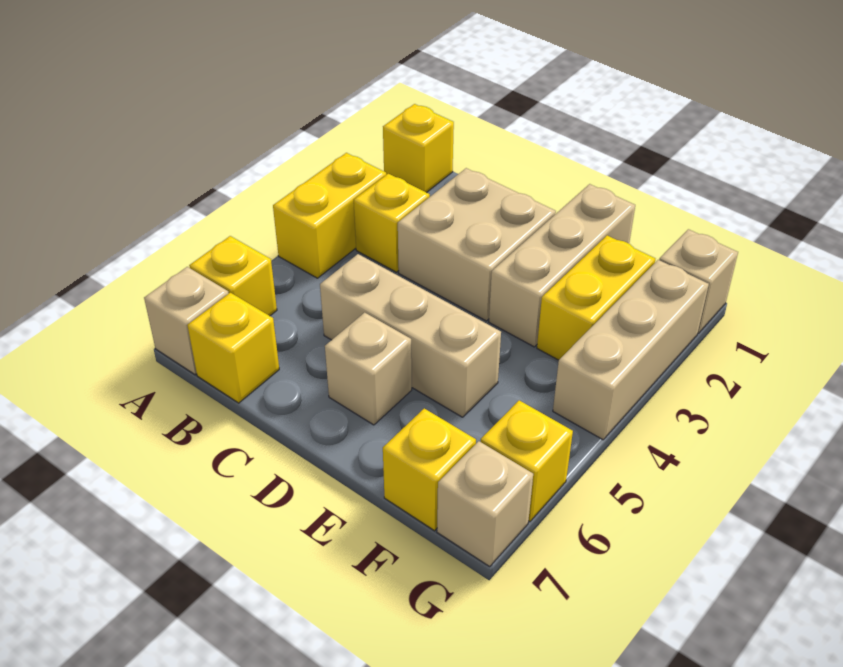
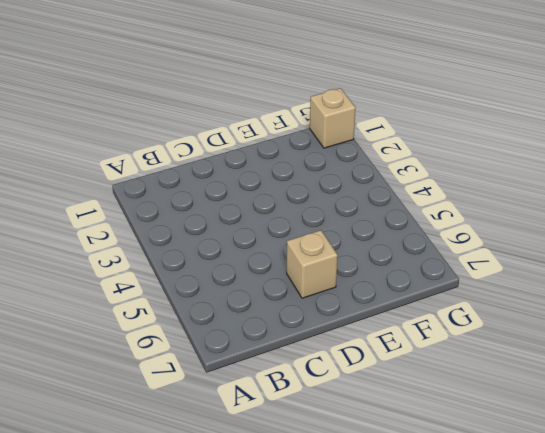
none -> yellow brick A1 level 1
none -> yellow brick A3:A4 level 1
none -> yellow brick A6 level 1

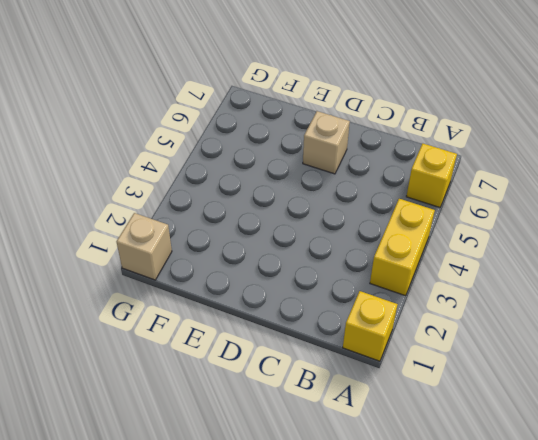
none -> tan brick A7 level 1
none -> yellow brick B3 level 1
none -> yellow brick B7 level 1

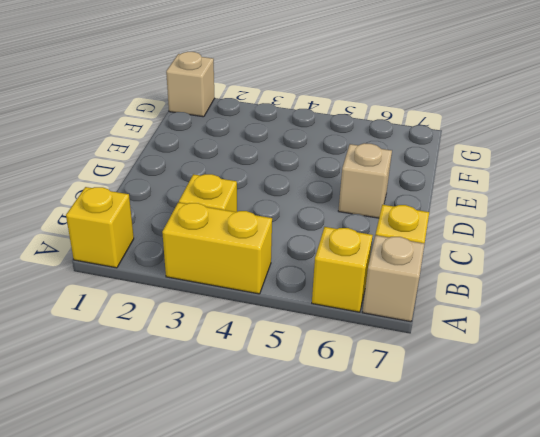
none -> tan brick C2:D3 level 1
none -> tan brick C5:E5 level 1
none -> tan brick E1:E3 level 1

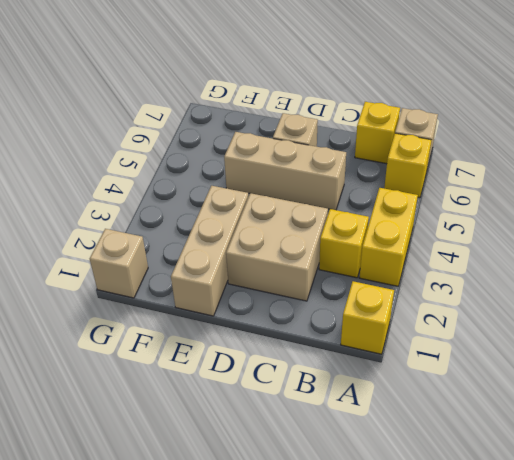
none -> yellow brick F2:F3 level 1
none -> yellow brick F7 level 1
none -> tan brick G2:G4 level 1

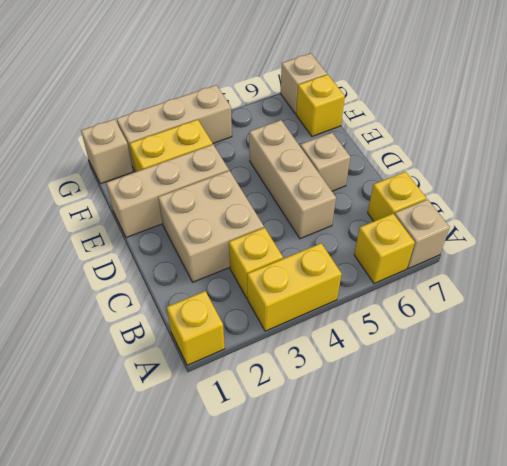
none -> yellow brick G6 level 1

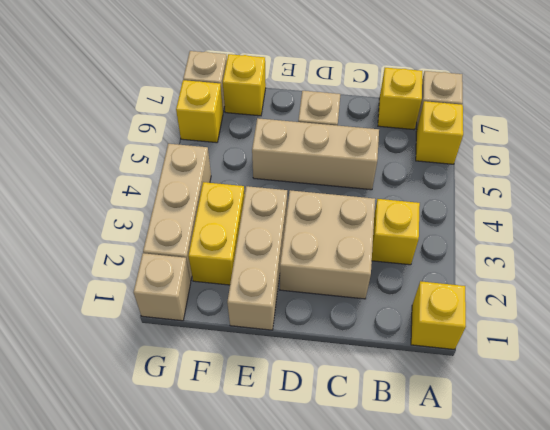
none -> yellow brick A3:A4 level 1

